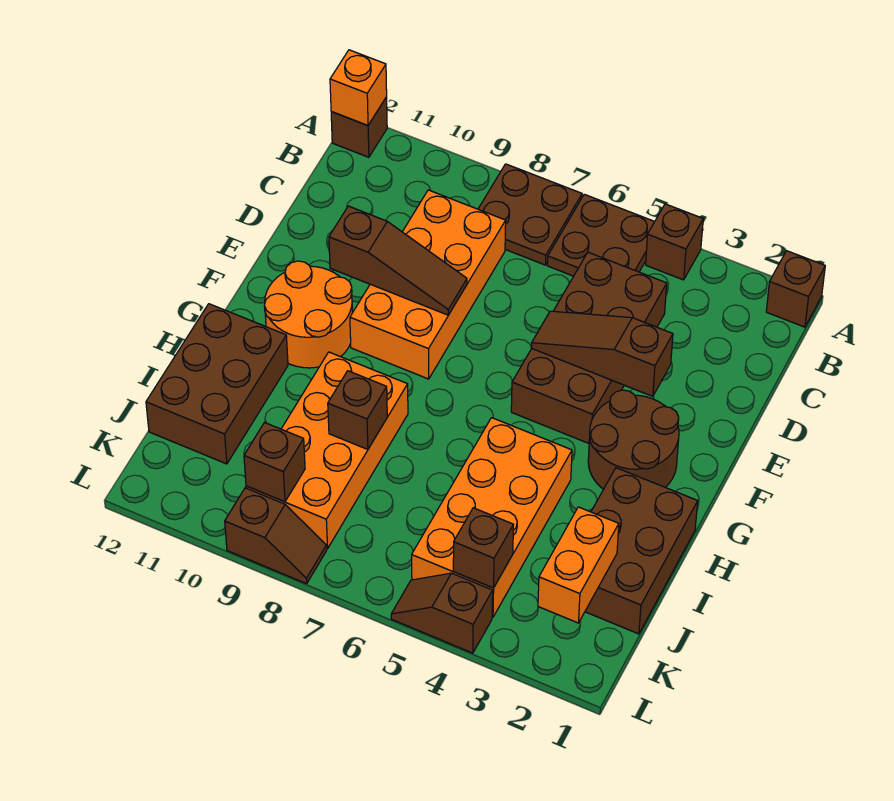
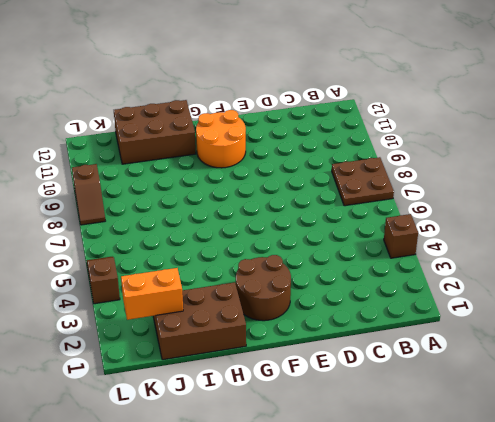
none -> brown brick A1 level 1
none -> brown plate A5:B6 level 1
none -> brown brick A12 level 1

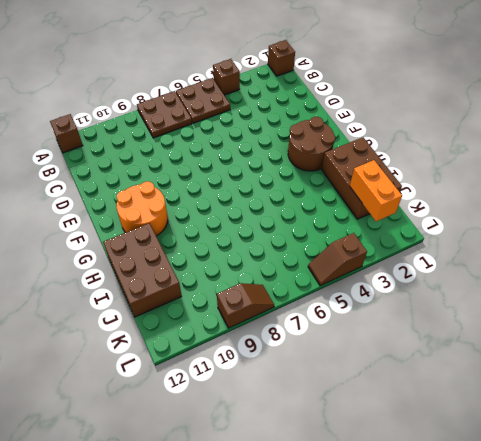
none -> brown brick C4:F5 level 1
none -> orange brick C8:F9 level 1
none -> orange brick H4:K5 level 1

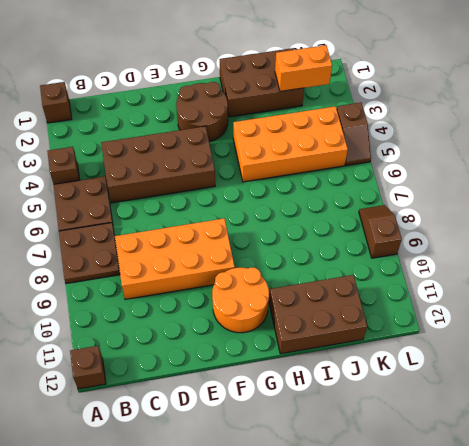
none -> orange brick H8:K9 level 1
none -> orange brick A12 level 2
none -> brown slope E3:E5 level 2 top 3

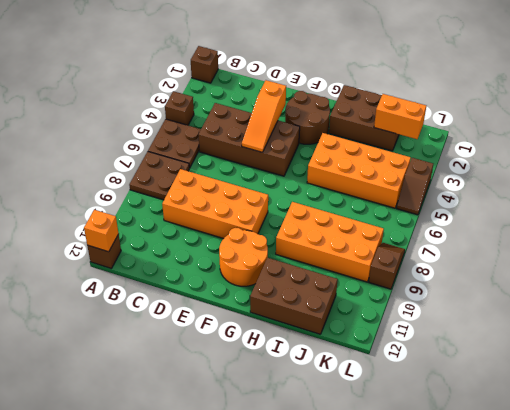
orange slope E3:E5 level 2 top 3 -> brown slope E3:E5 level 2 top 3
none -> brown slope E8:E10 level 2 top 10
none -> brown brick I8 level 2
none -> brown brick K4 level 2

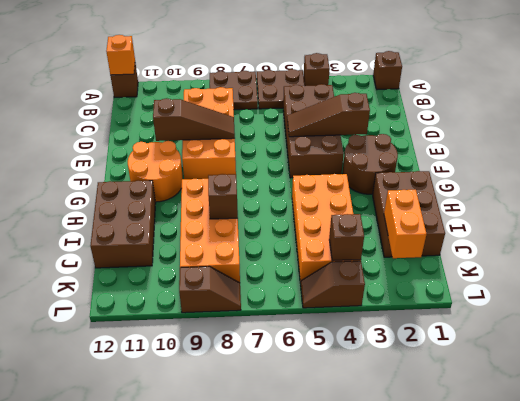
none -> brown brick K9 level 2

